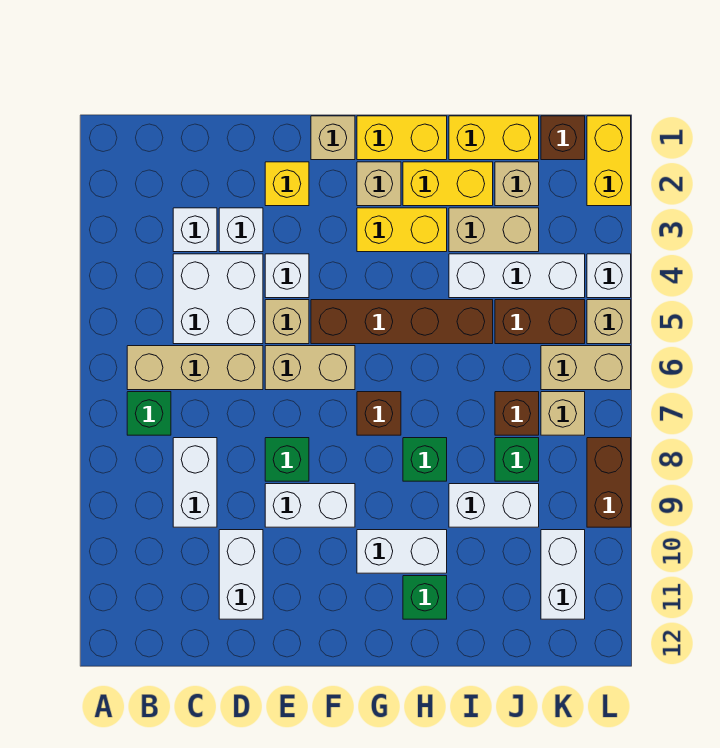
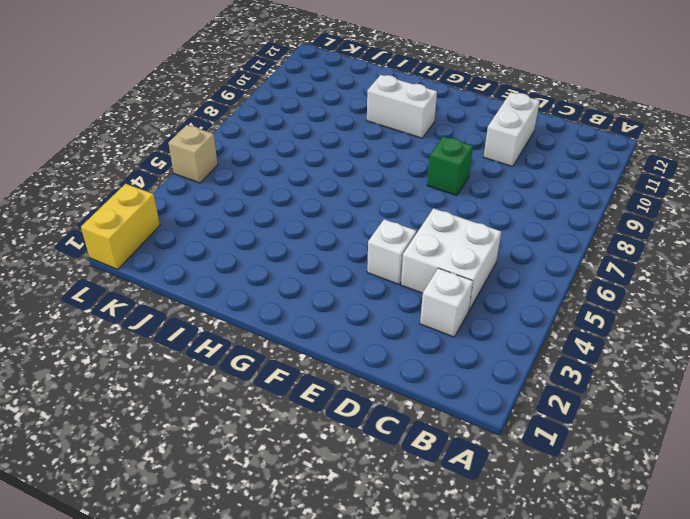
none -> tan brick B6:D6 level 1
none -> green brick B7 level 1
none -> white brick C8:C9 level 1
none -> white brick D3 level 1

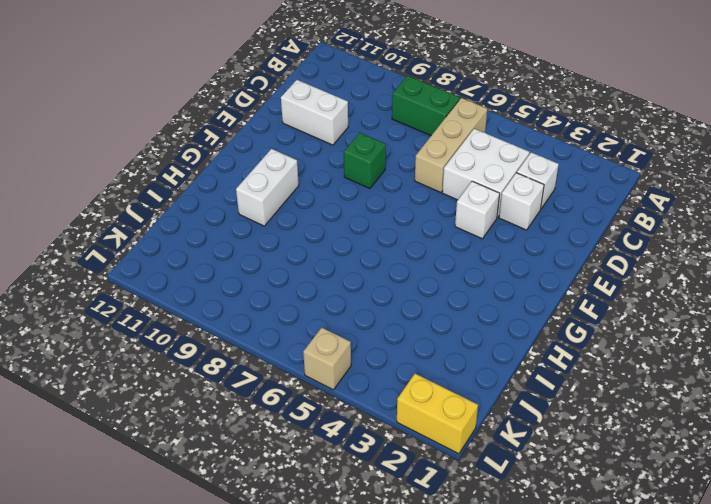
green brick B7:B8 level 1 -> green brick B7 level 1
none -> white brick C8:C9 level 1
none -> yellow brick E2 level 1
none -> tan brick E5 level 1
none -> tan brick E6:F6 level 1

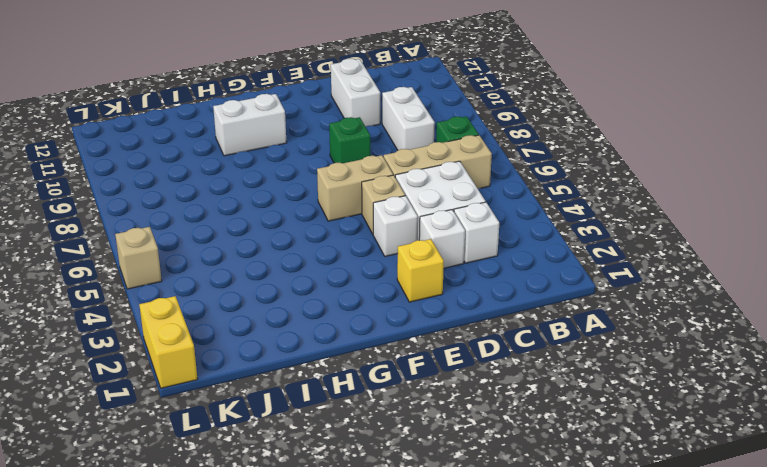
none -> white brick E9:F9 level 1
none -> tan brick F1 level 1
none -> brown brick F5:I5 level 1
none -> yellow brick G1:H1 level 1

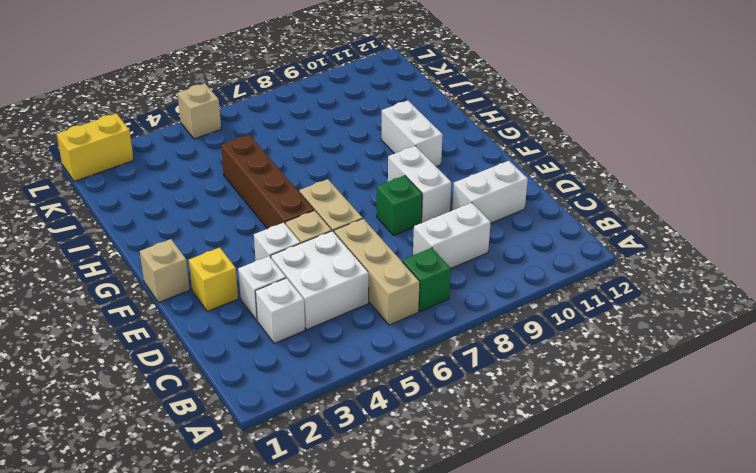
none -> yellow brick G1:H1 level 1
none -> tan brick G2 level 1
none -> yellow brick G3:H3 level 1
none -> brown brick G7 level 1

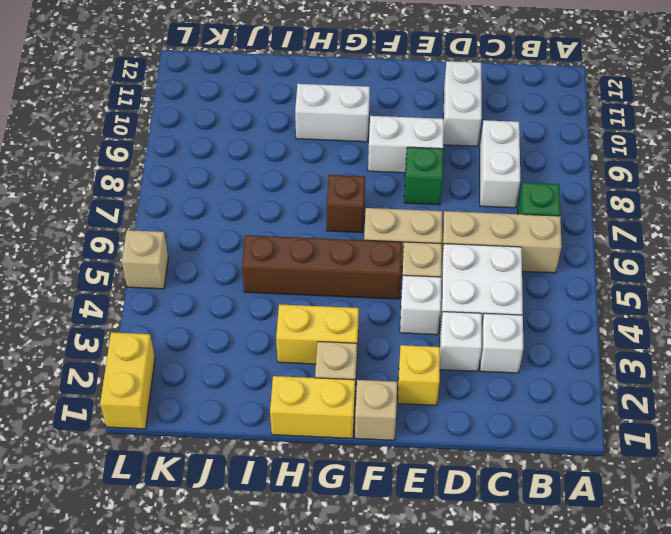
none -> yellow brick H2:I2 level 1
none -> green brick H8 level 1
none -> green brick H11 level 1
none -> yellow brick I1:J1 level 1

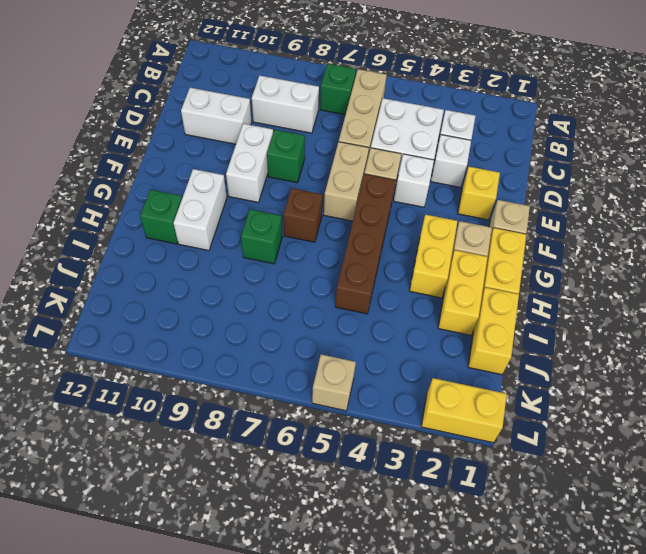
none -> tan brick I3:J3 level 1
none -> white brick I4:K4 level 1
none -> white brick I9:J9 level 1
none -> tan brick J2 level 1

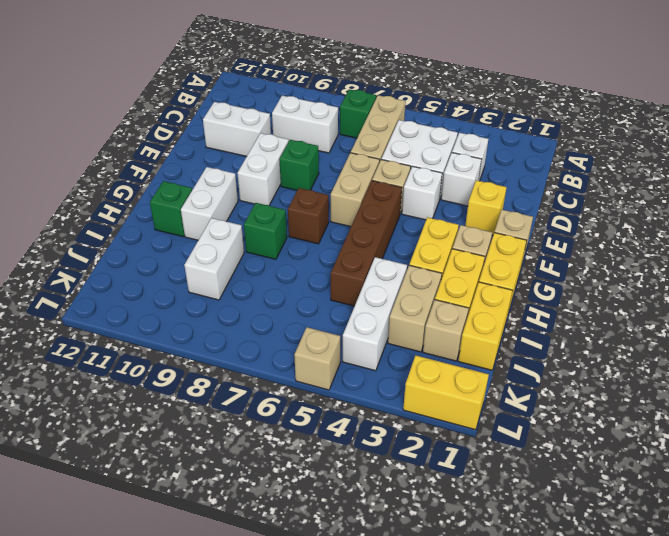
none -> brown brick J5:K5 level 1
none -> brown brick J7 level 1
none -> green brick J8 level 1
none -> brown brick K1 level 1

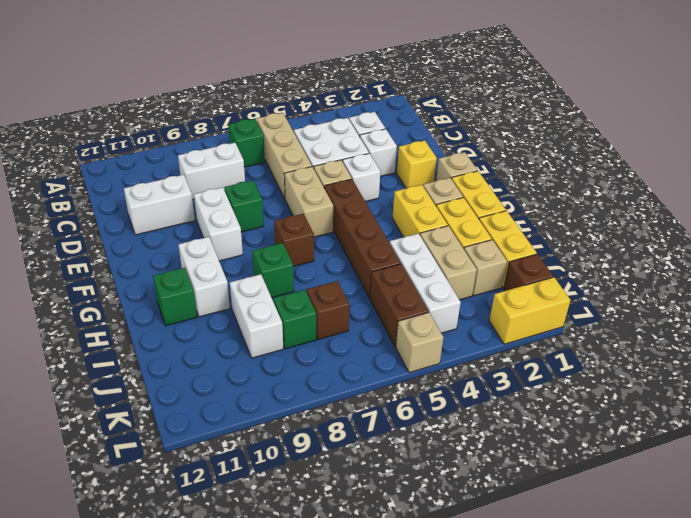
none -> tan brick K6:L6 level 1
none -> tan brick K7 level 1
none -> white brick K10:K11 level 1
none -> white brick L4 level 1

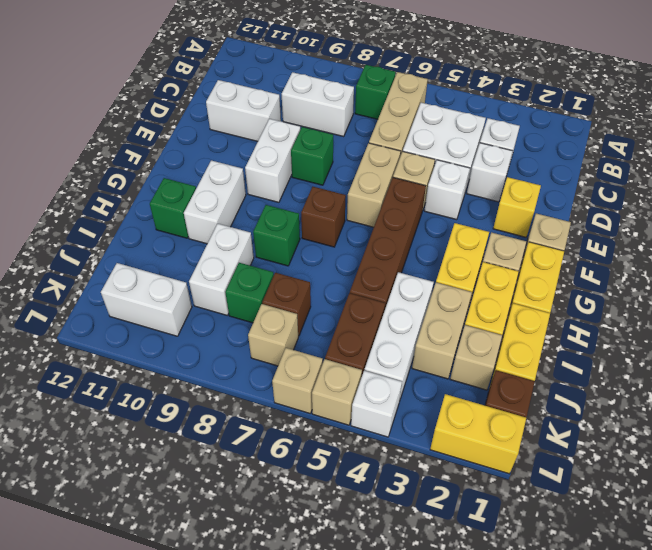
tan brick L6 level 1 -> tan brick K6:L6 level 1
none -> brown brick L8:L9 level 1

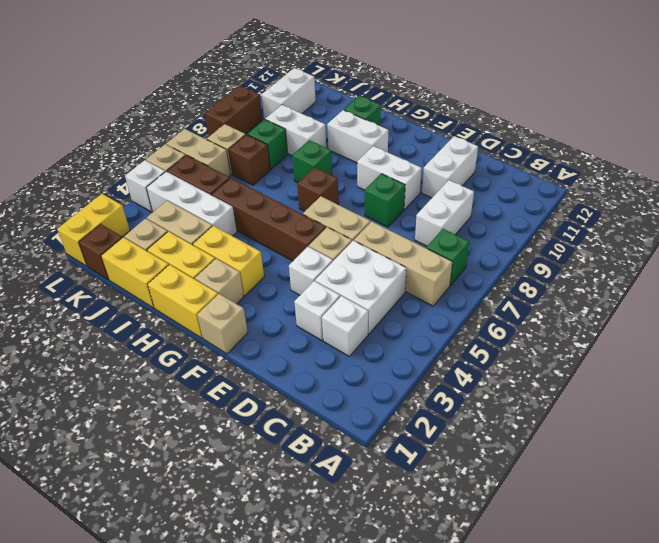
none -> yellow brick E2 level 1

